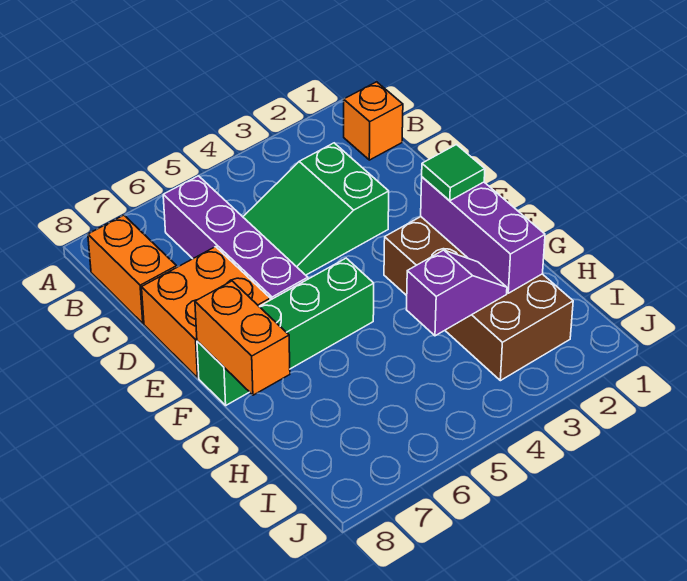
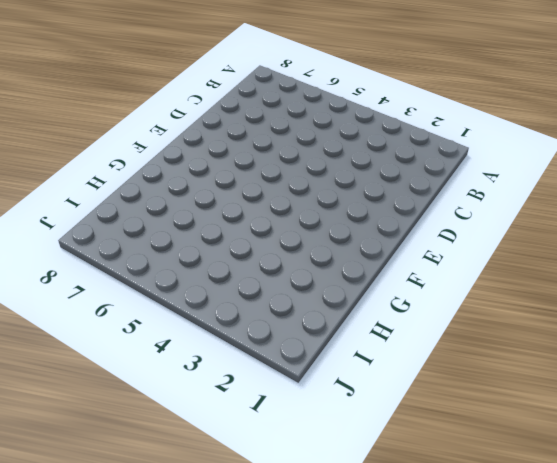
none -> orange brick B1 level 1
none -> purple brick B6:E6 level 1

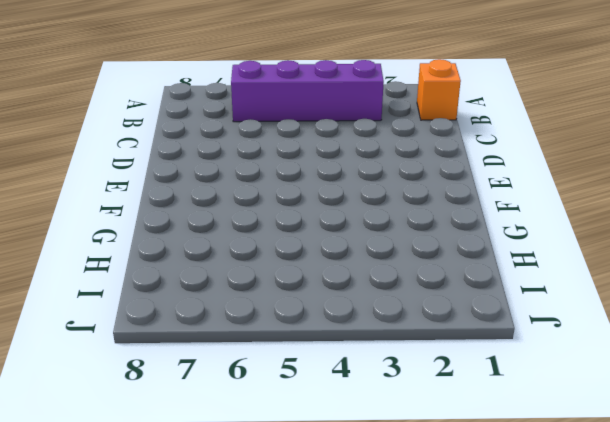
purple brick B3:B6 level 1 -> purple brick B6:E6 level 1
none -> orange brick B8:C8 level 1
none -> green slope C3:D5 level 1 top 3

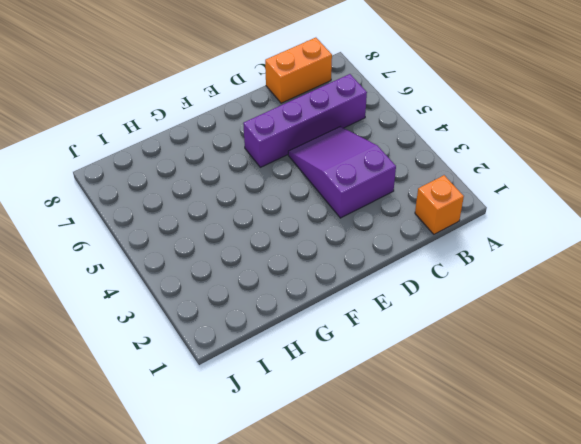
purple slope C3:D5 level 1 top 3 -> green slope C3:D5 level 1 top 3
none -> orange brick D7:E8 level 1
none -> brown brick F2:I3 level 1

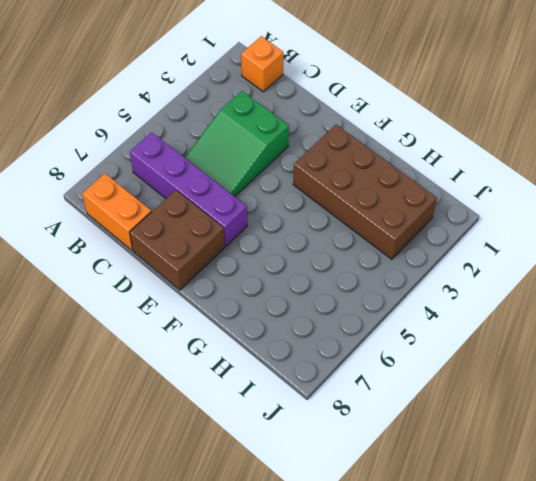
brown brick D7:E8 level 1 -> orange brick D7:E8 level 1
none -> green brick F5:F8 level 1
none -> purple brick F2:H2 level 2

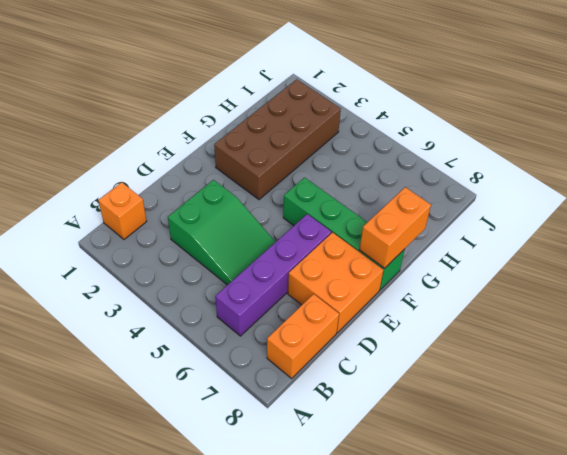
none -> purple brick F2:H2 level 2
none -> purple slope H3:H4 level 2 top 4

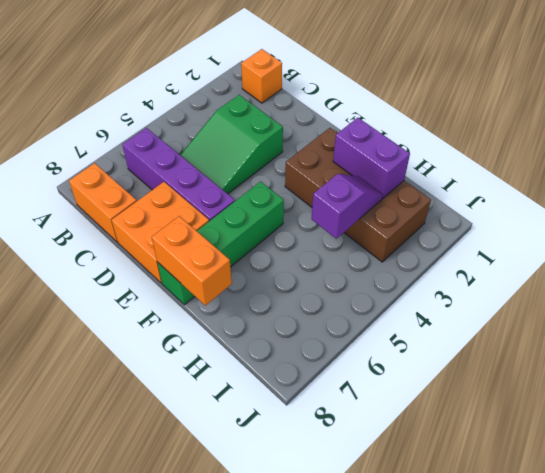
purple brick G2:H2 level 2 -> purple brick F2:H2 level 2
none -> green tile F2 level 3

